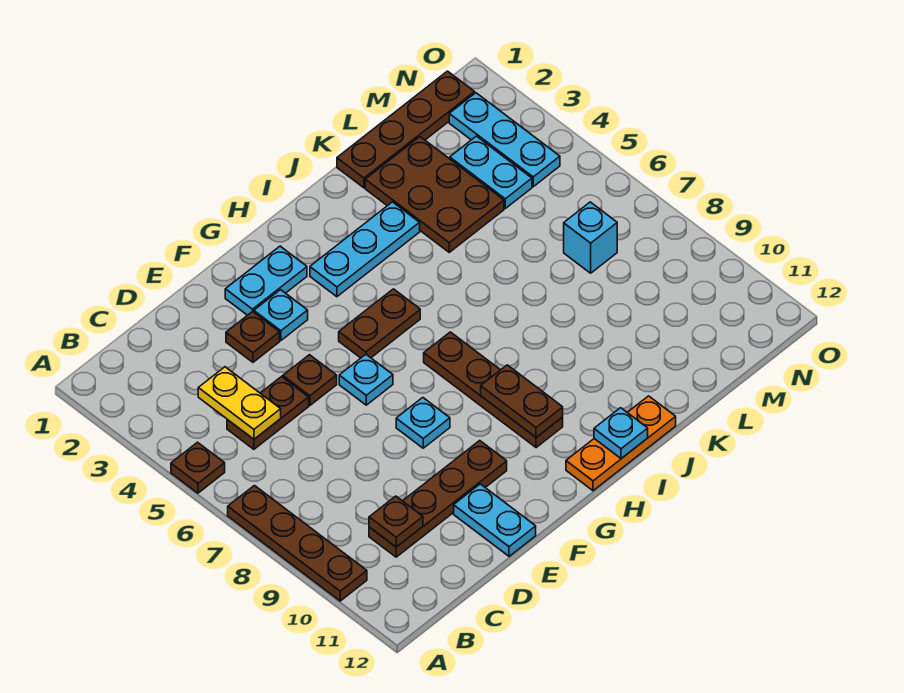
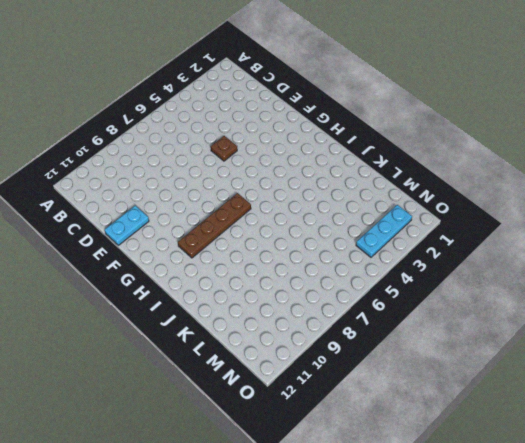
none -> brown plate A5 level 1
none -> brown plate A7:A10 level 1
none -> brown plate C5:D5 level 1

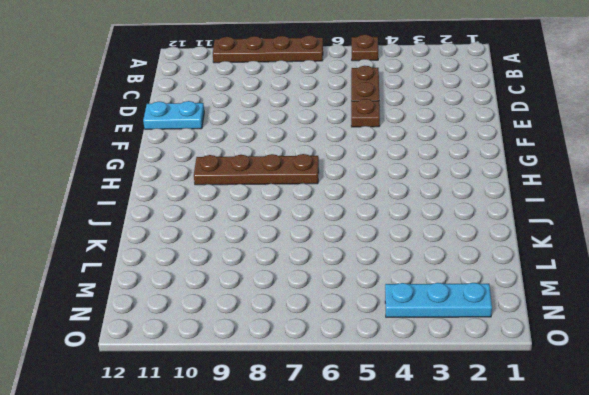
none -> brown plate C10:F10 level 1
none -> brown plate E3 level 1
none -> cyan plate F2:G2 level 1

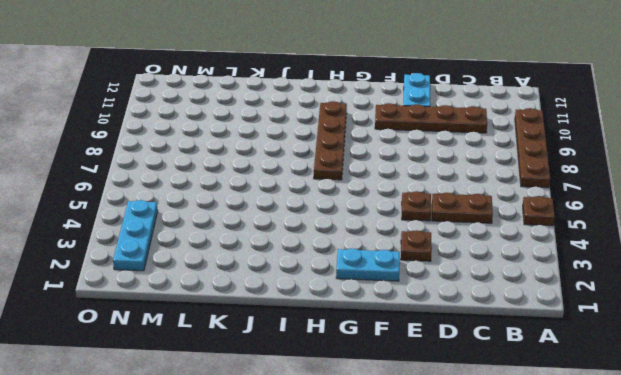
none -> cyan plate F3 level 1
none -> cyan plate F6 level 1
none -> cyan plate F8 level 1

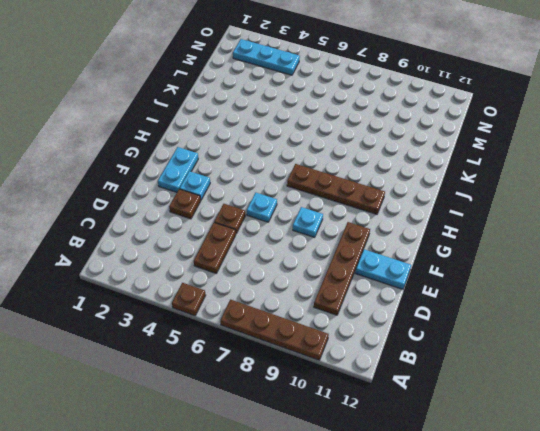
none -> brown plate G5:H5 level 1
none -> cyan plate H3:J3 level 1
none -> orange plate H12:J12 level 1

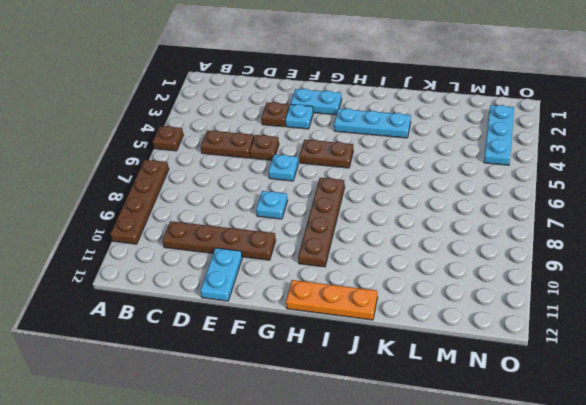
none -> brown plate K1:N1 level 1
none -> brown plate K2:L4 level 1
none -> cyan plate M3:M4 level 1

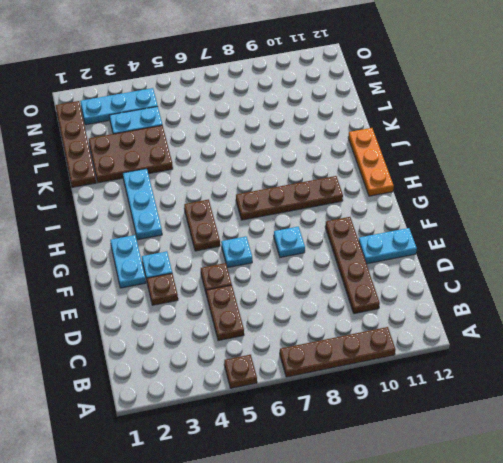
none -> cyan brick M7 level 1
none -> yellow plate C4:C5 level 2
none -> brown plate C10 level 2

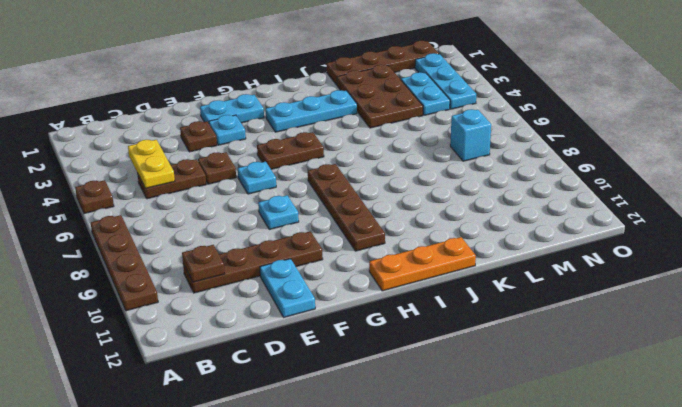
none -> brown plate H9:H10 level 2
none -> cyan plate I12 level 2

